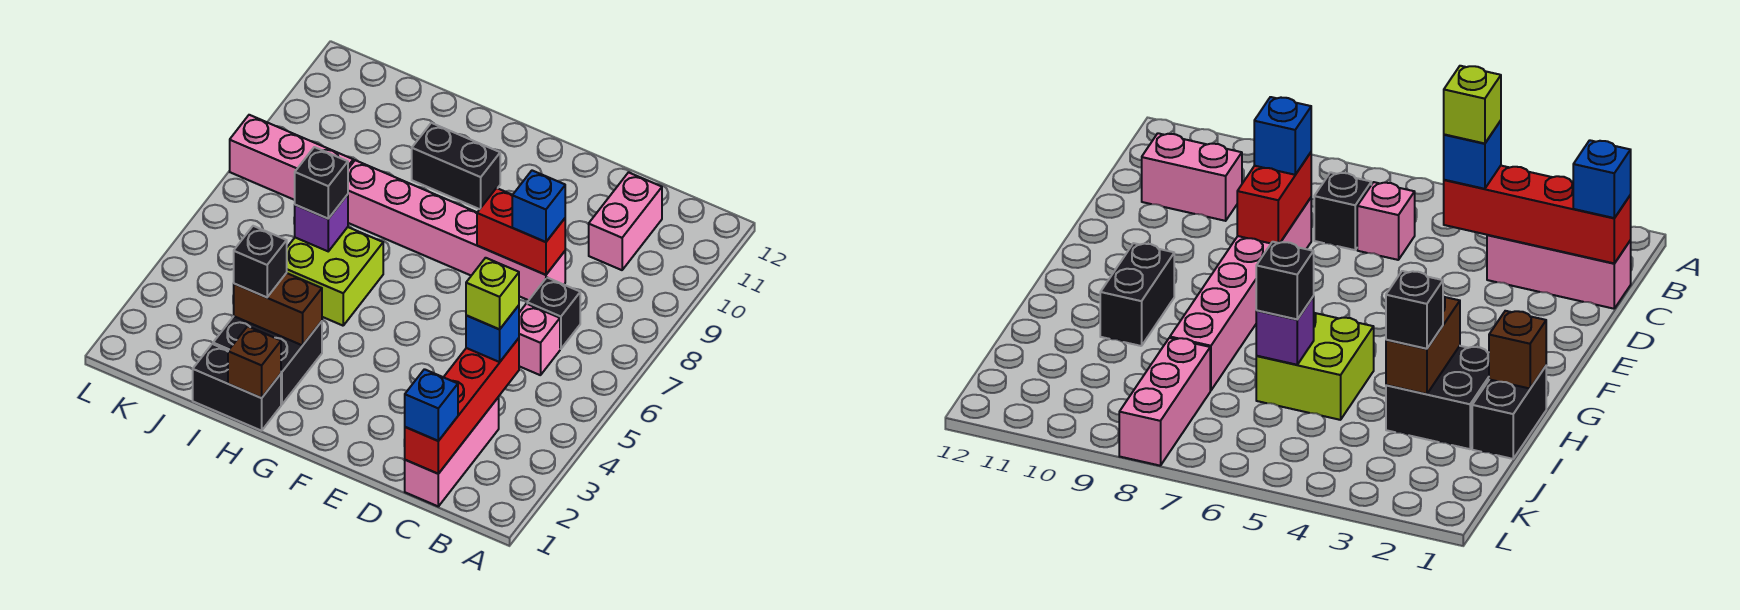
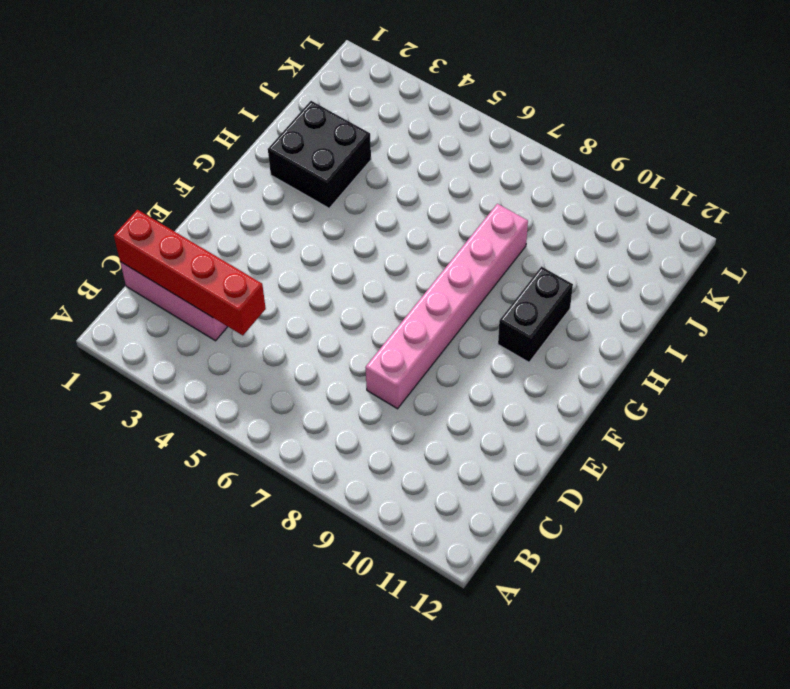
none -> pink brick C6 level 1
none -> black brick C7 level 1
none -> pink brick C10:C11 level 1

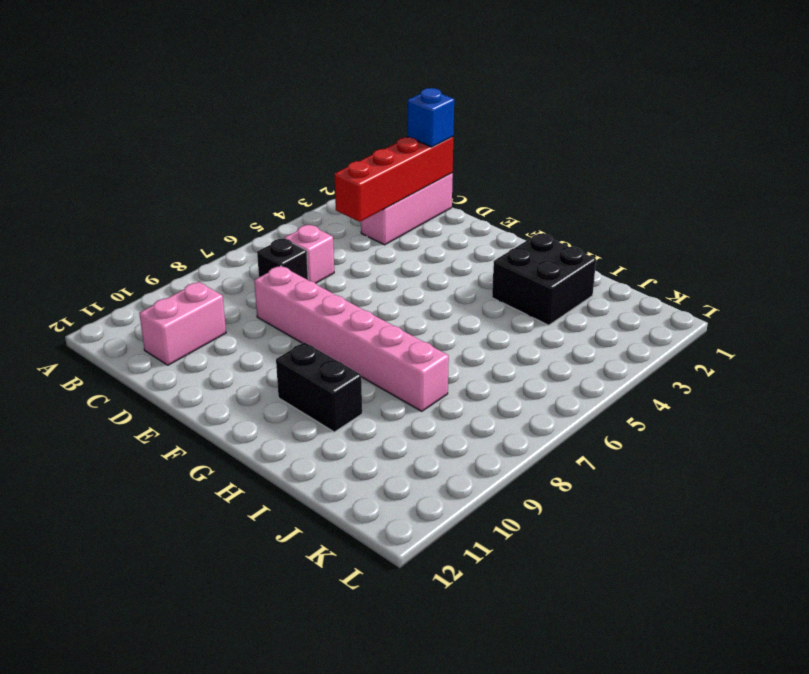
none -> black brick H1:I1 level 1
none -> lime brick H5:I6 level 1
none -> pink brick J8:L8 level 1

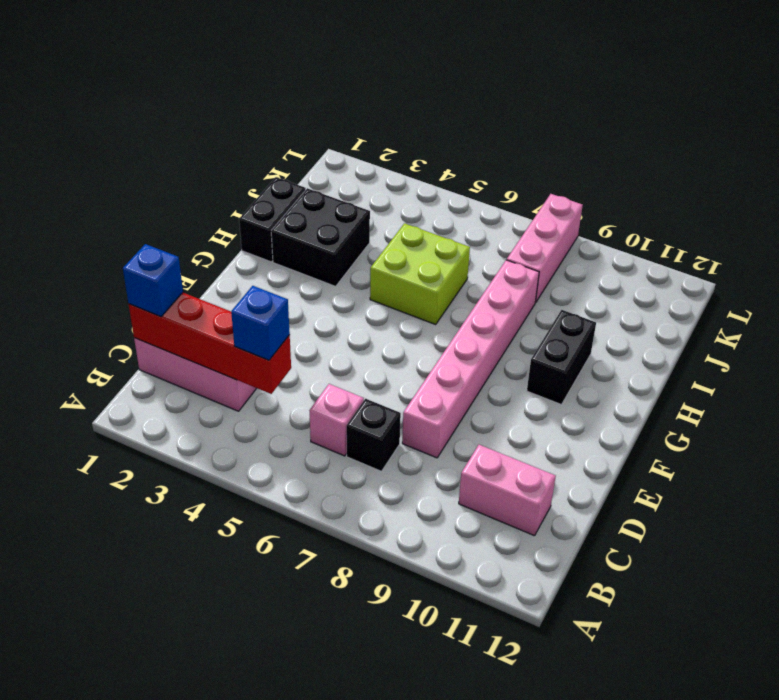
none -> red brick D8:E8 level 2
none -> brown brick H1 level 2
none -> brown brick H3:I3 level 2

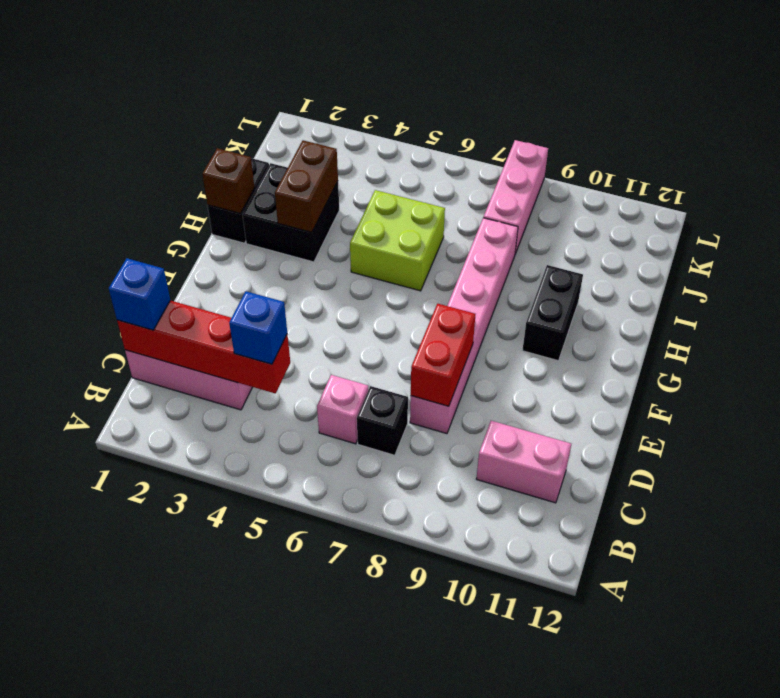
none -> purple brick I6 level 2
none -> blue brick D8 level 3
none -> black brick I3 level 3

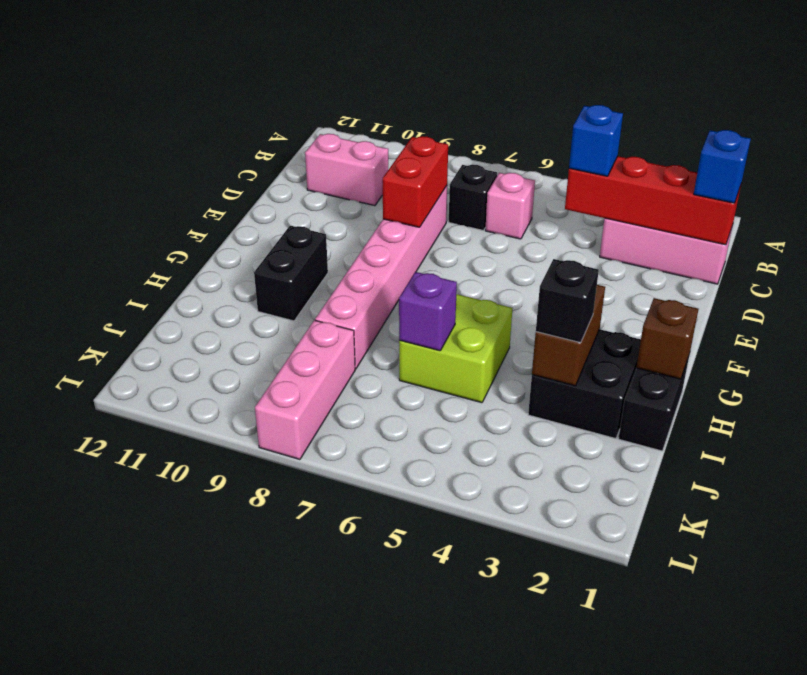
none -> blue brick D8 level 3
none -> black brick I6 level 3
none -> lime brick C4 level 4

